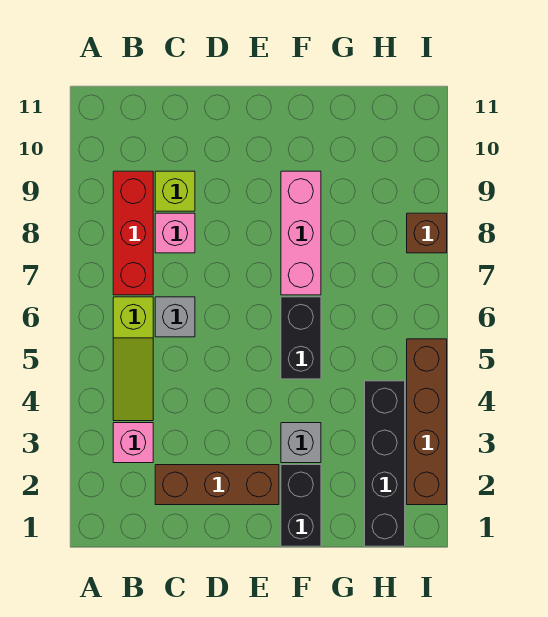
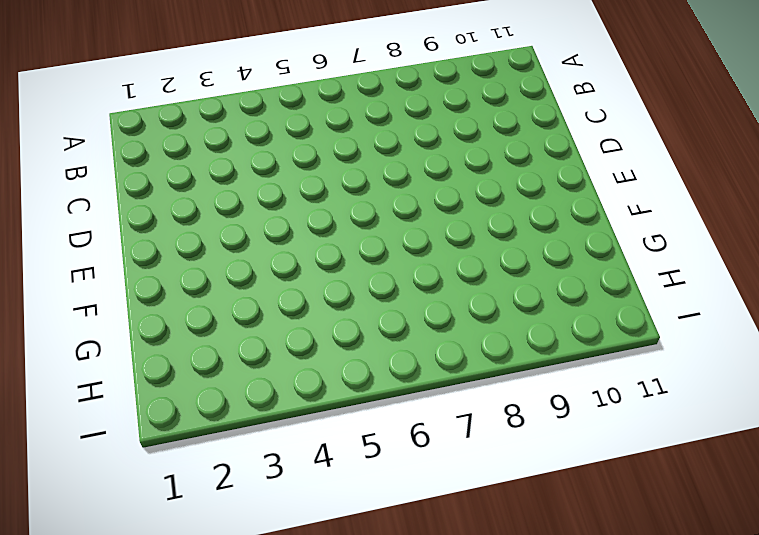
none -> pink brick B3 level 1
none -> lime slope B4:B6 level 1 top 6
none -> red brick B7:B9 level 1

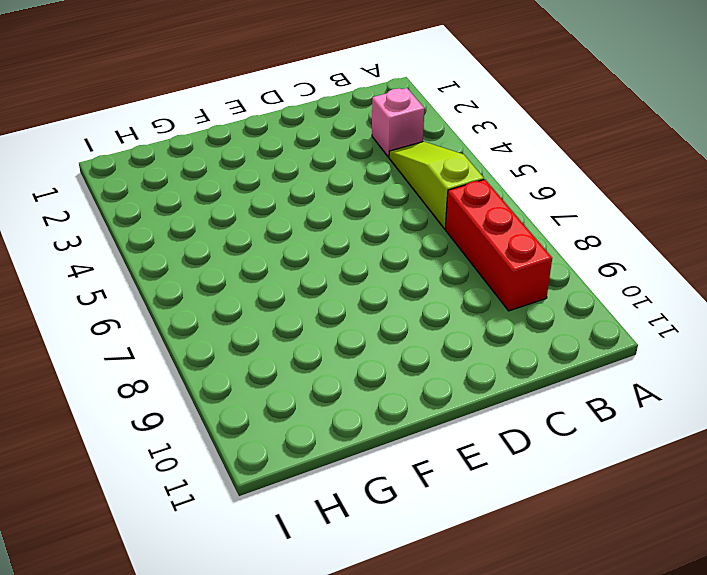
none -> brown brick C2:E2 level 1
none -> grey brick C6 level 1
none -> pink brick C8 level 1

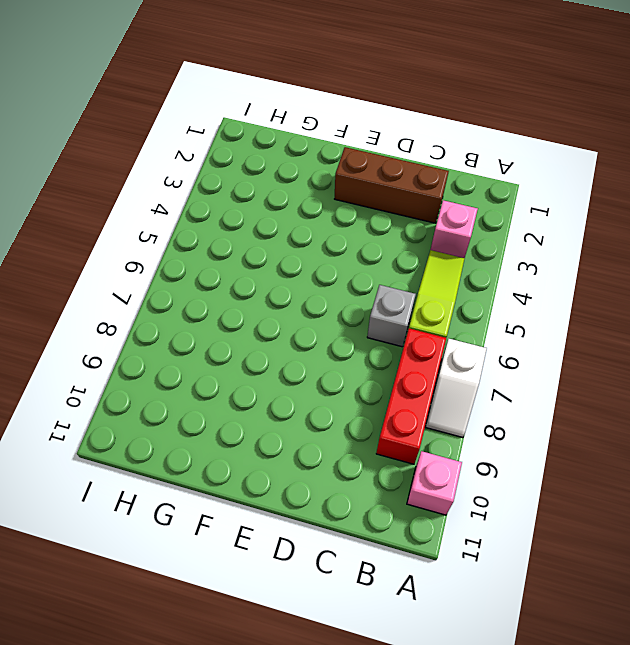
white slope A7:A8 level 1 top 7 -> none
pink brick A10 level 1 -> pink brick C8 level 1
none -> lime brick C9 level 1
none -> black brick F1:F2 level 1
none -> grey brick F3 level 1

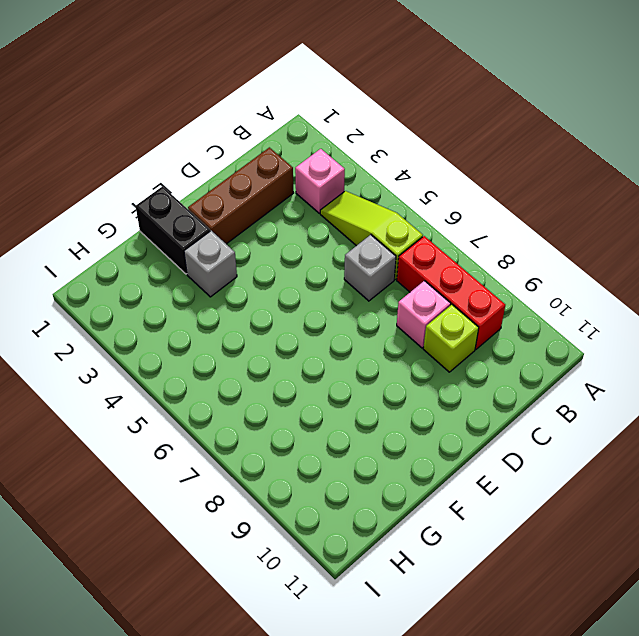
none -> black brick F5:F6 level 1
none -> pink brick F7:F9 level 1
none -> black brick H1:H4 level 1

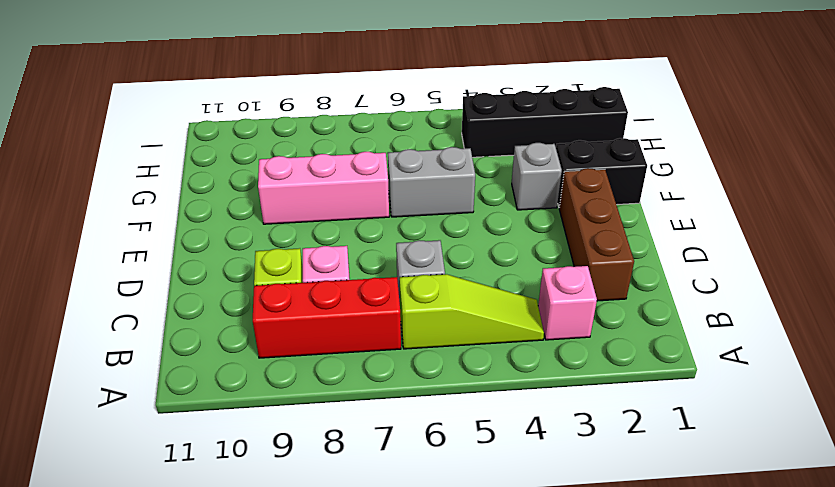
grey brick F5:F6 level 1 -> black brick F5:F6 level 1
none -> brown brick I2:I5 level 1
none -> brown brick I8 level 1

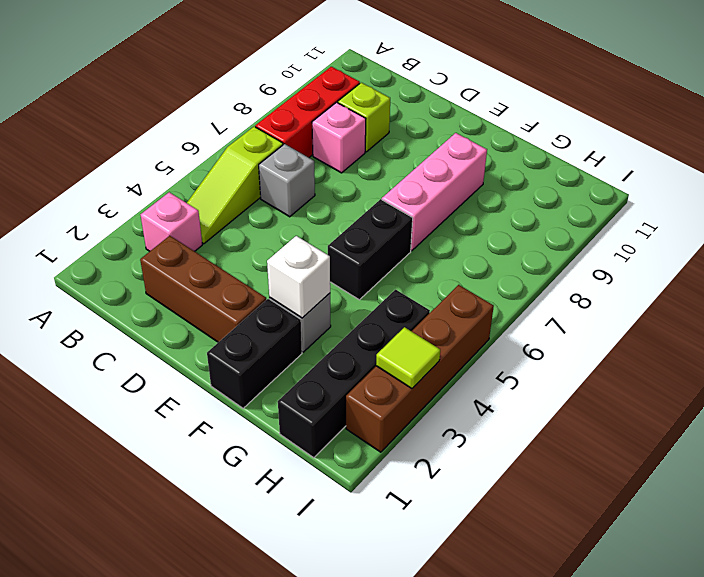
white brick F3 level 2 -> none
lime tile I3 level 2 -> none
none -> brown brick I8 level 1

